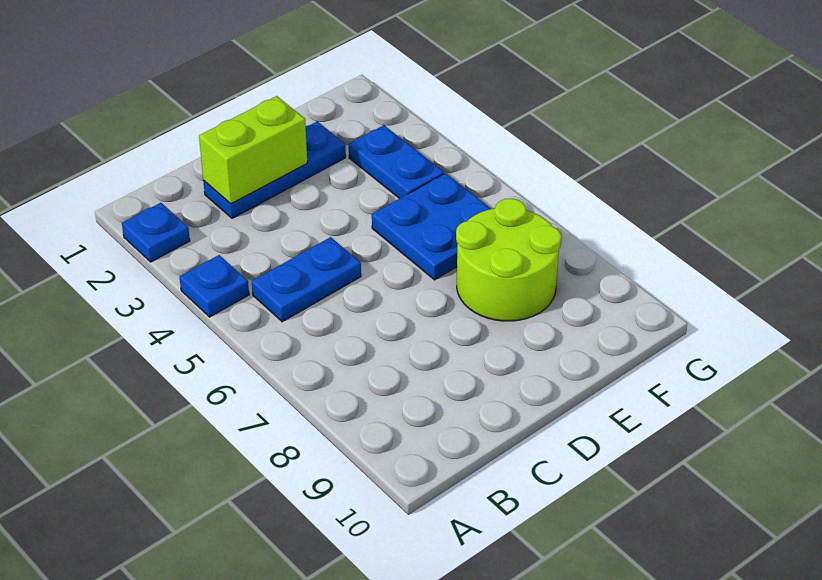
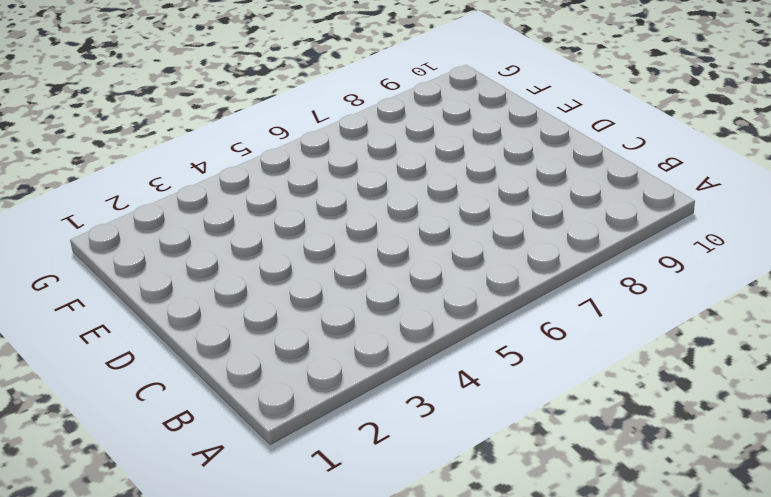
none -> blue plate A2 level 1
none -> blue plate A4 level 1

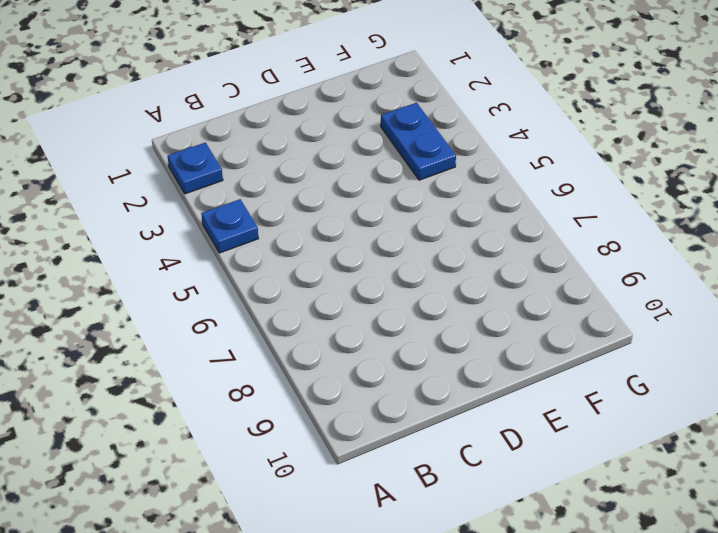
none -> blue plate B5:C5 level 1
none -> blue plate C2:E2 level 1

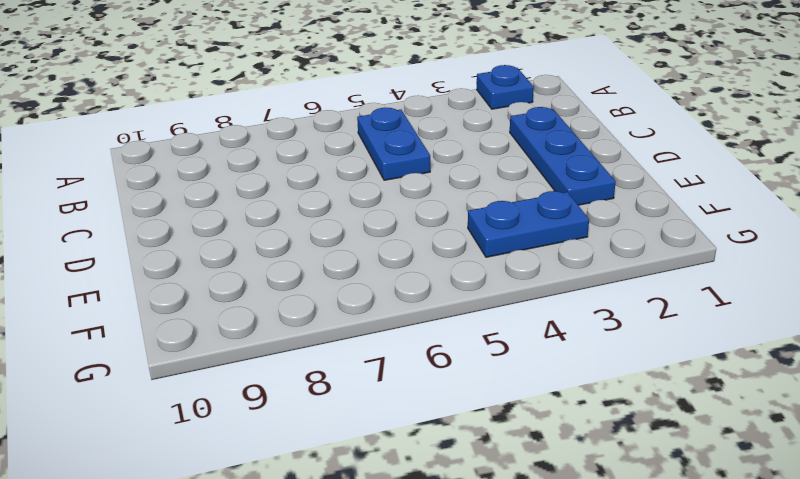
none -> blue plate A4 level 1
none -> blue plate E5:F6 level 1

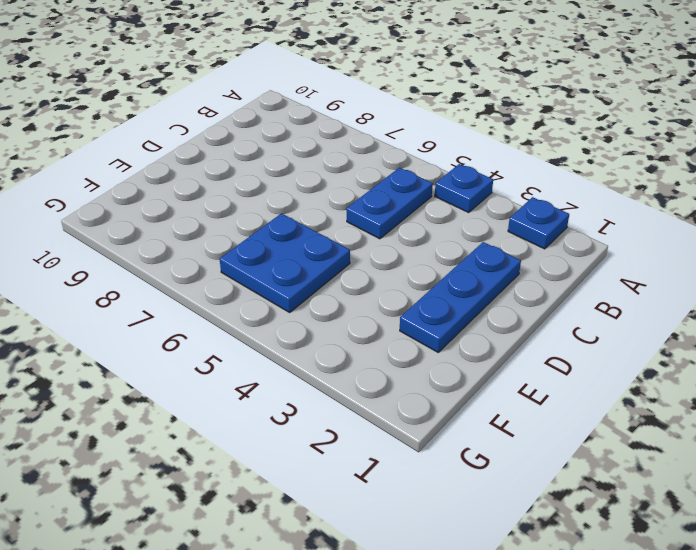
none -> lime round brick E7:F8 level 1
none -> blue plate F3:F4 level 1

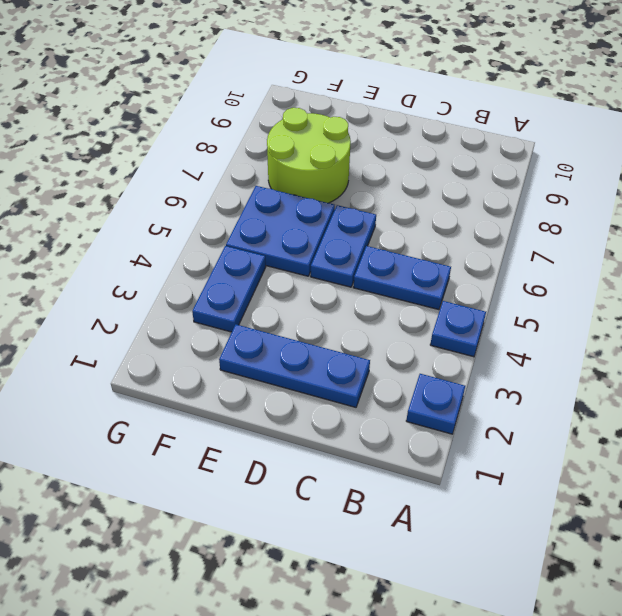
blue plate D5:D6 level 1 -> none
none -> lime brick C2:D2 level 2

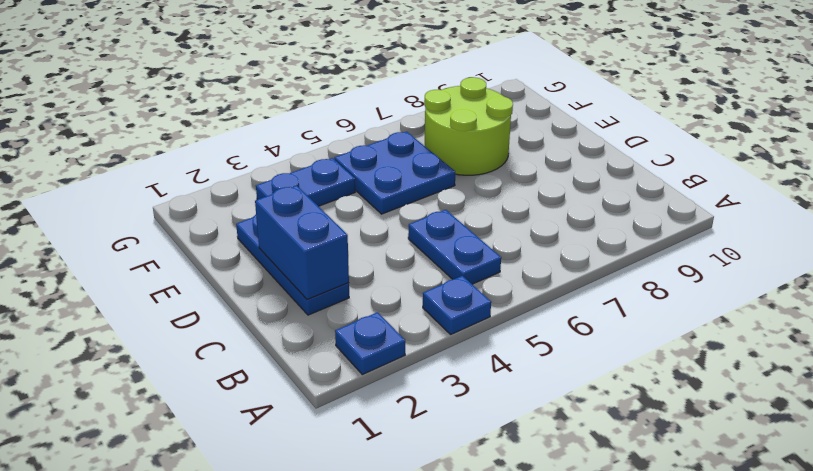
blue brick C2:D2 level 2 -> lime brick C2:D2 level 2

